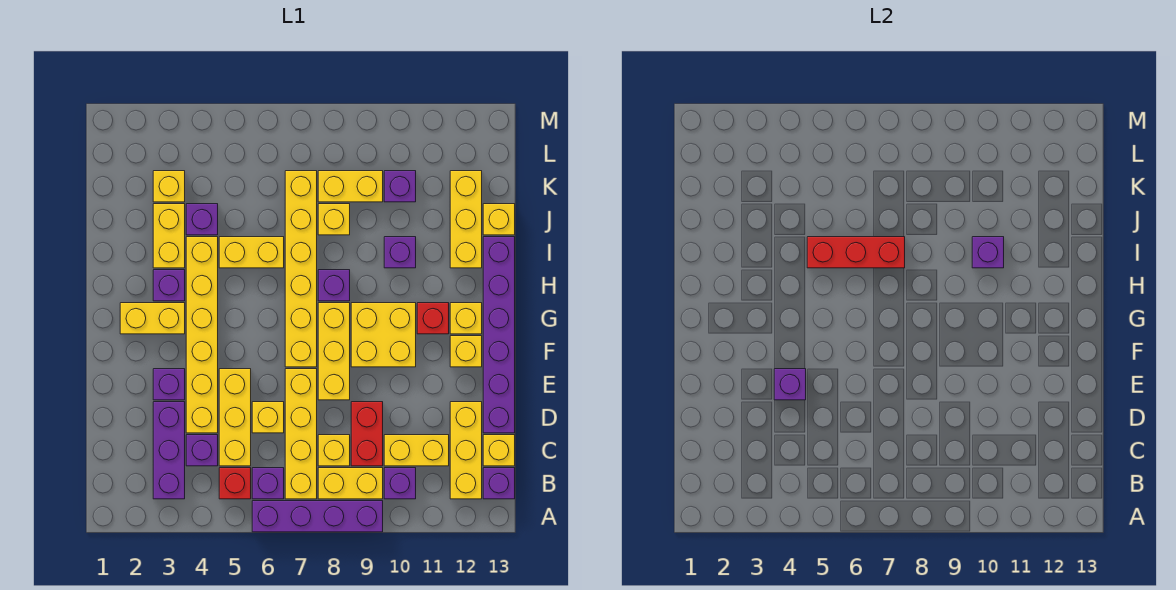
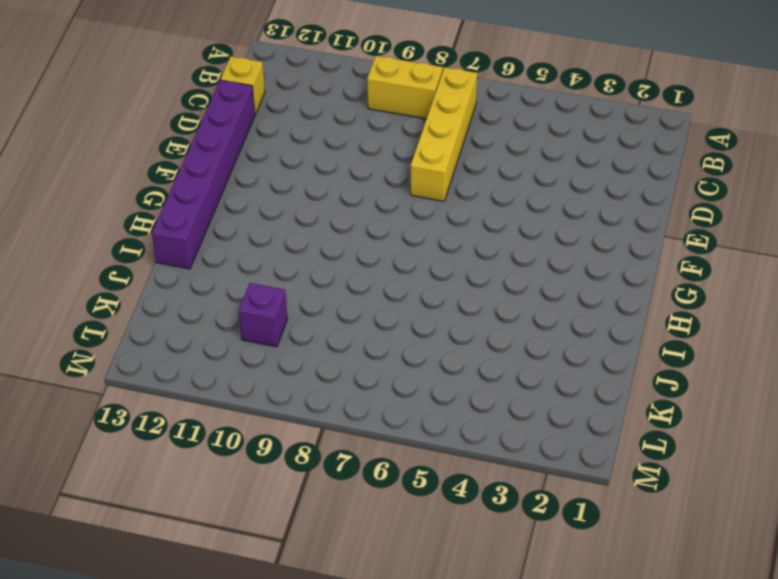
none -> purple brick A6:A9 level 1
none -> purple brick B3:D3 level 1
none -> red brick B5 level 1
none -> purple brick B6 level 1

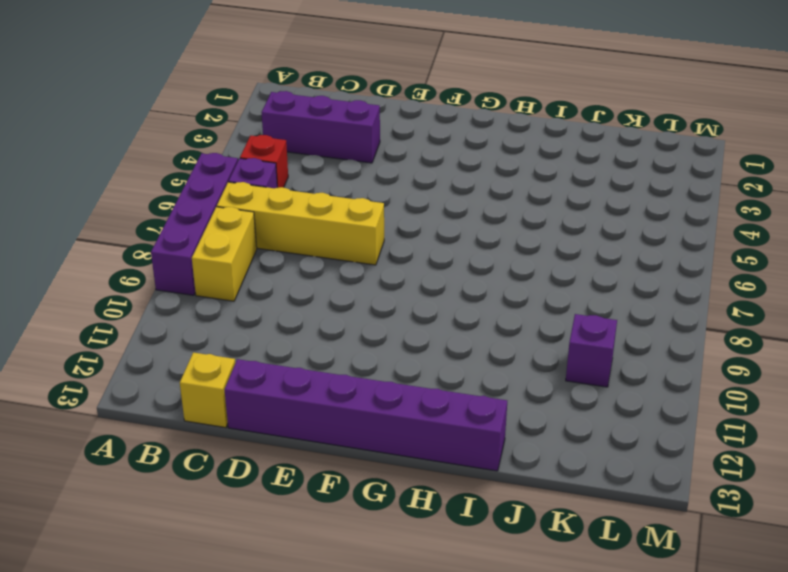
none -> purple brick B10 level 1
none -> yellow brick B12:D12 level 1
none -> purple brick B13 level 1
none -> purple brick C4 level 1

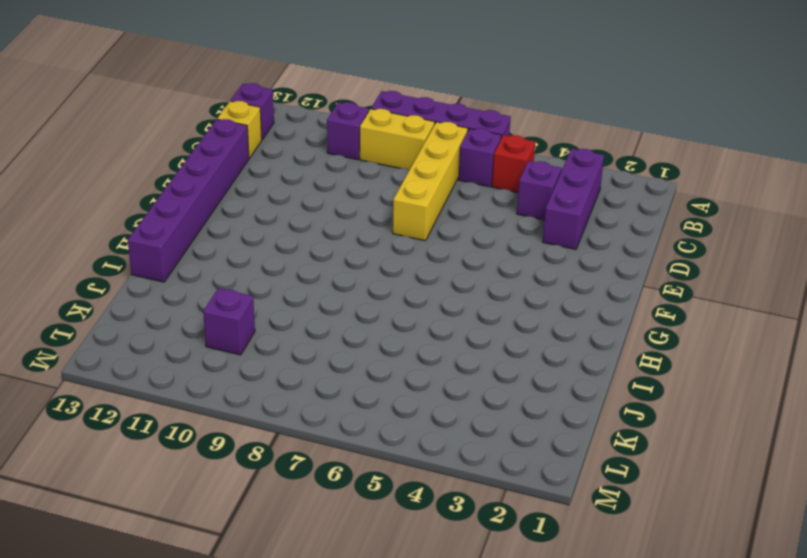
none -> yellow brick B12:D12 level 1
none -> yellow brick C5:E5 level 1
none -> yellow brick C8 level 1
none -> red brick C9:D9 level 1

